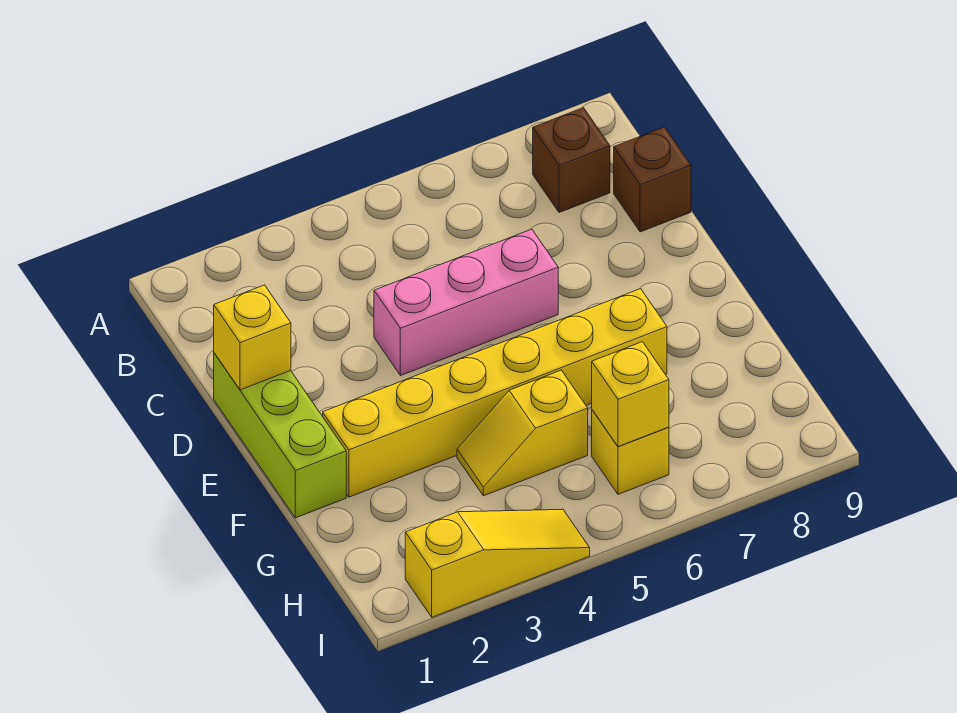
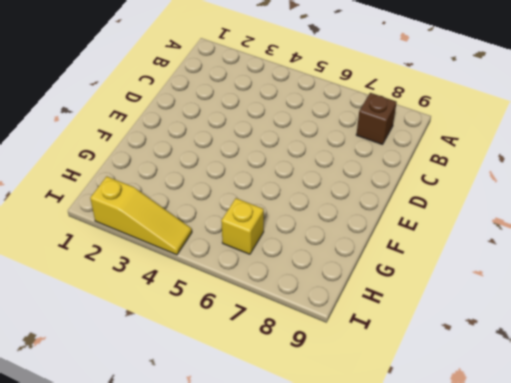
none -> brown brick C9 level 1
none -> lime brick D1:F1 level 1

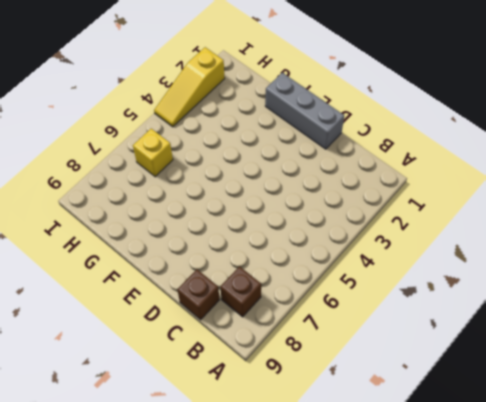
grey brick D1:F1 level 1 -> lime brick D1:F1 level 1
none -> pink brick D4:D6 level 1
none -> yellow brick F2:F7 level 1

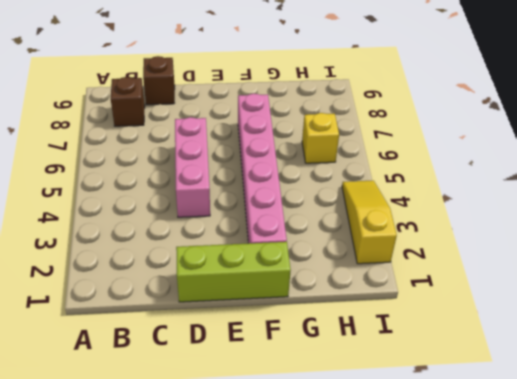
pink brick F2:F7 level 1 -> yellow brick F2:F7 level 1
none -> yellow slope G4:G5 level 1 top 5
none -> yellow brick D1 level 2

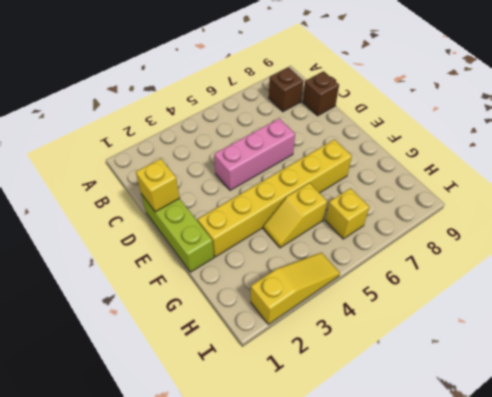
none -> yellow brick H6 level 2

